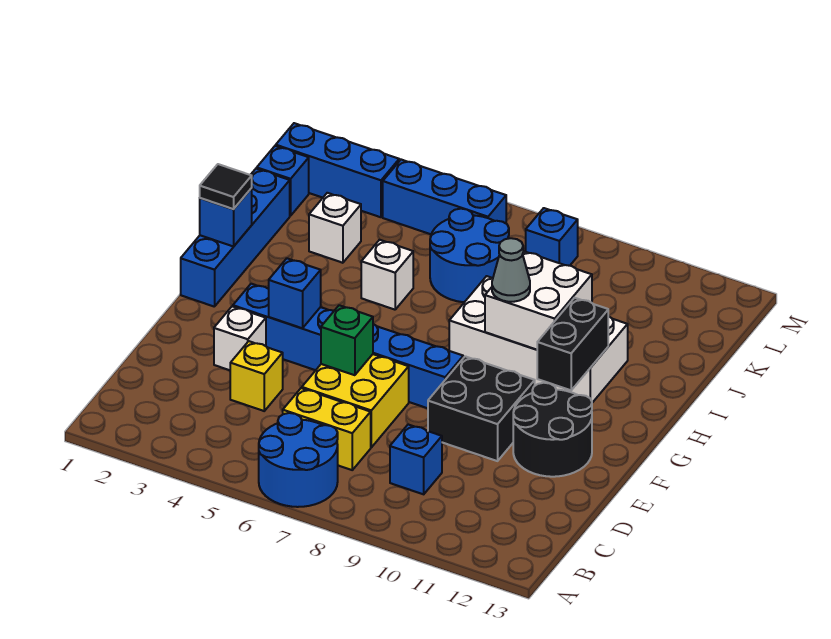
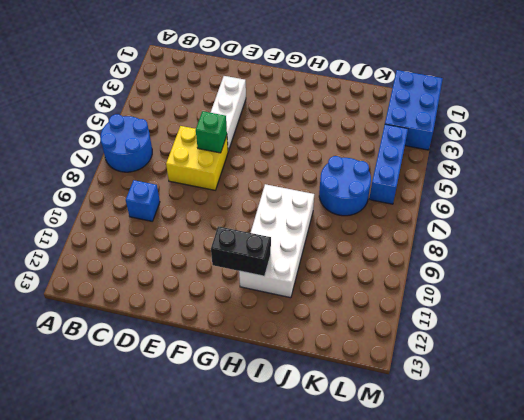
white brick E3:E5 level 1 -> white brick E3 level 1
blue brick L1:M3 level 1 -> blue brick L1:L3 level 1
none -> yellow brick C6:C7 level 1
none -> yellow brick D4 level 1
none -> black brick E9:F10 level 1

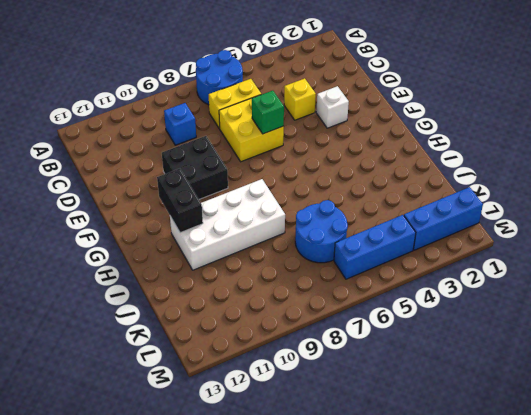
none -> black round brick E11:F12 level 1
none -> blue brick F3:F8 level 1
none -> blue brick G1:J1 level 1

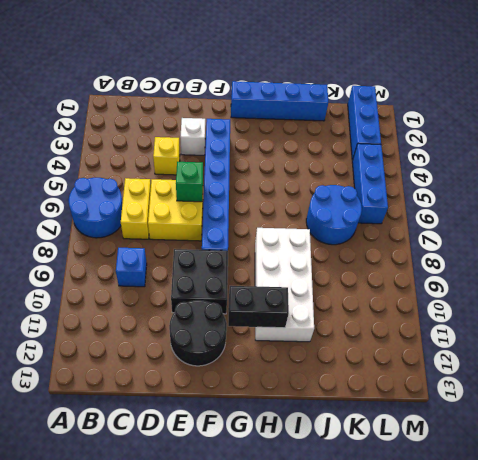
none -> white brick I5 level 1
none -> white brick J3 level 1
none -> blue brick K1 level 1

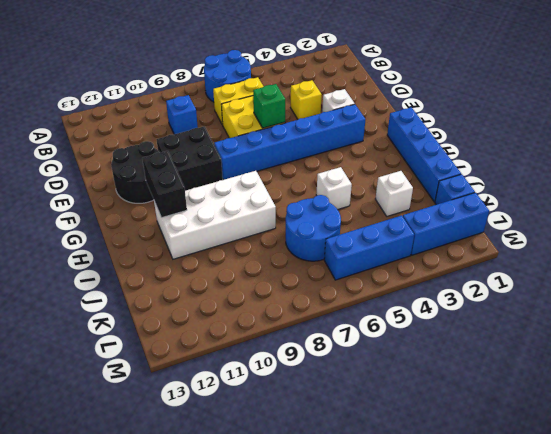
none -> blue brick L8 level 1
none -> blue brick F4 level 2
none -> blue brick H1 level 2

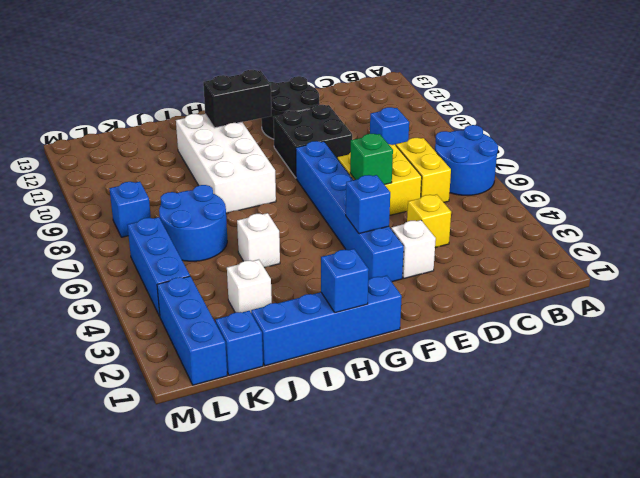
none -> white brick H9:I10 level 2
none -> black tile H1 level 3
none -> grey cone H9 level 3

